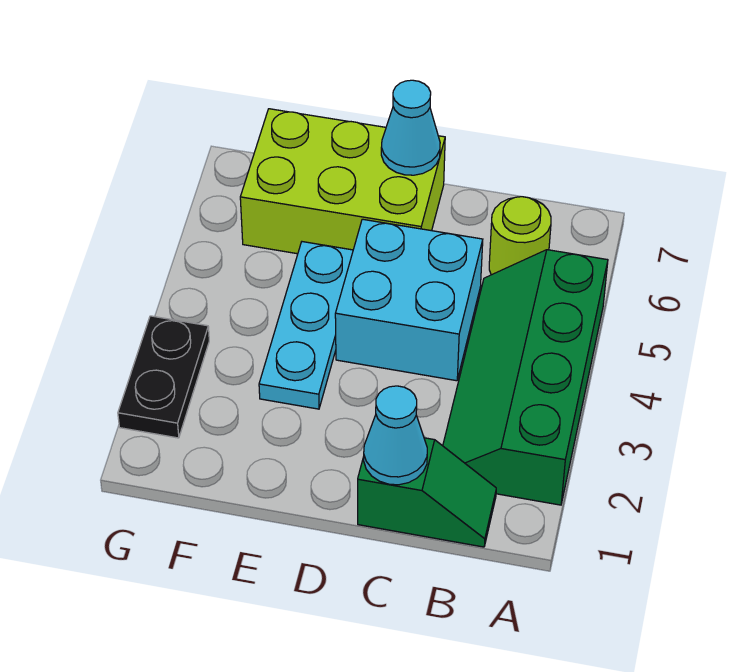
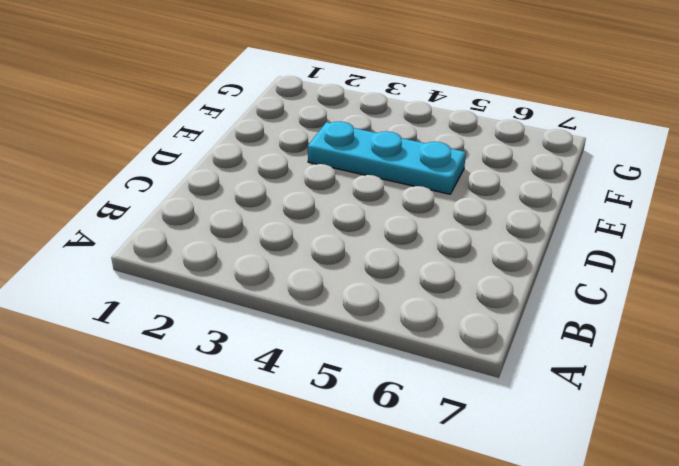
none -> green slope A2:B5 level 1 top A
none -> green slope B1:C1 level 1 top C

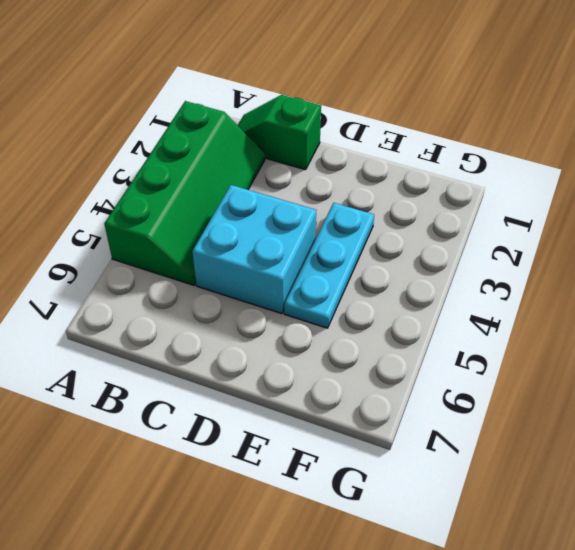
none -> lime round brick B6 level 1
none -> lime brick D6:F7 level 1

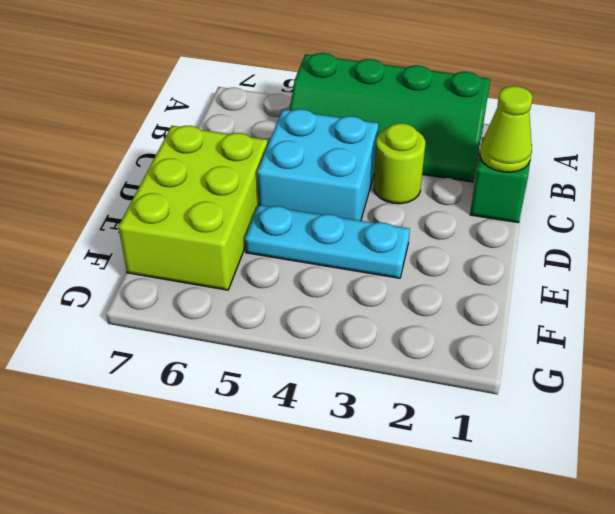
lime cone C1 level 2 -> cyan cone C1 level 2
lime round brick C3 level 1 -> lime round brick B6 level 1
none -> black plate G2:G3 level 1
none -> cyan cone D7 level 2

